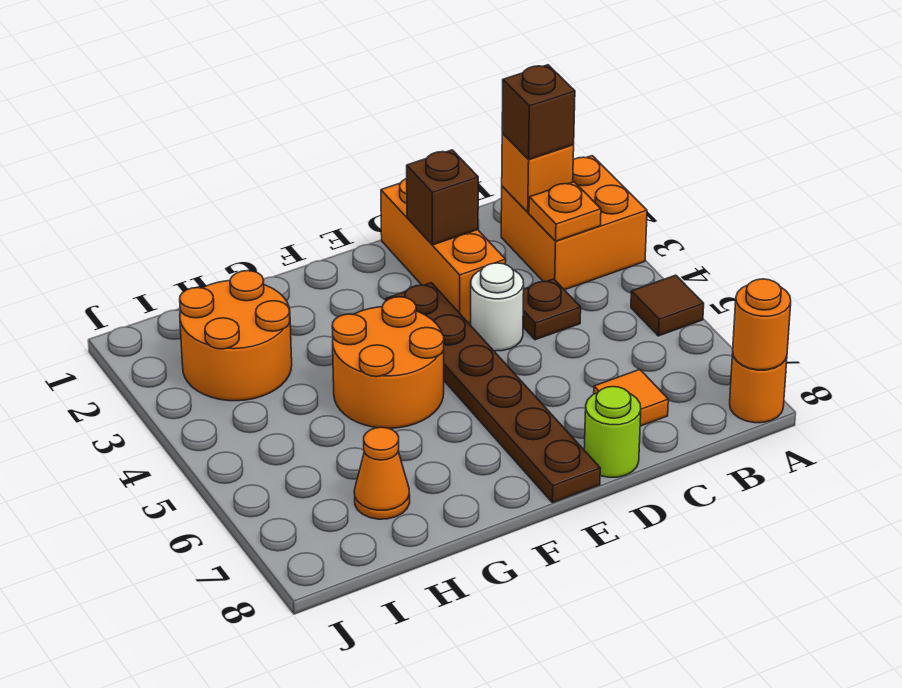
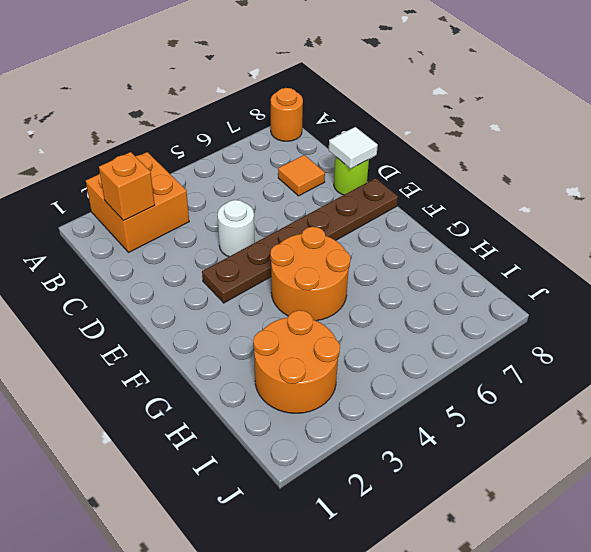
white tile D8 level 2 -> none
none -> brown tile A5 level 1
none -> brown plate C4 level 1
none -> orange brick D1:D3 level 1

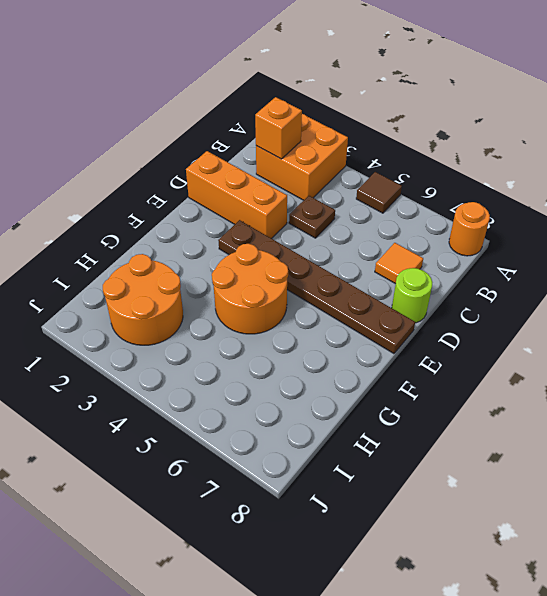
none -> white round brick D4 level 1
none -> orange cone H7 level 1
none -> orange round brick A8 level 2

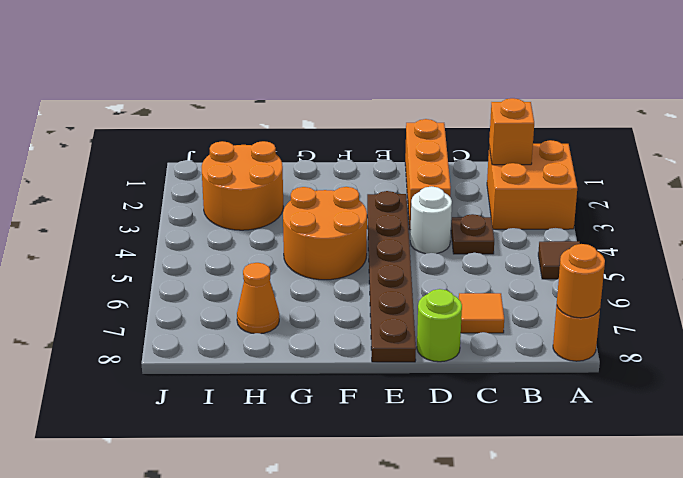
none -> orange plate B3 level 2
none -> brown brick D2 level 2
none -> brown brick B2 level 3

